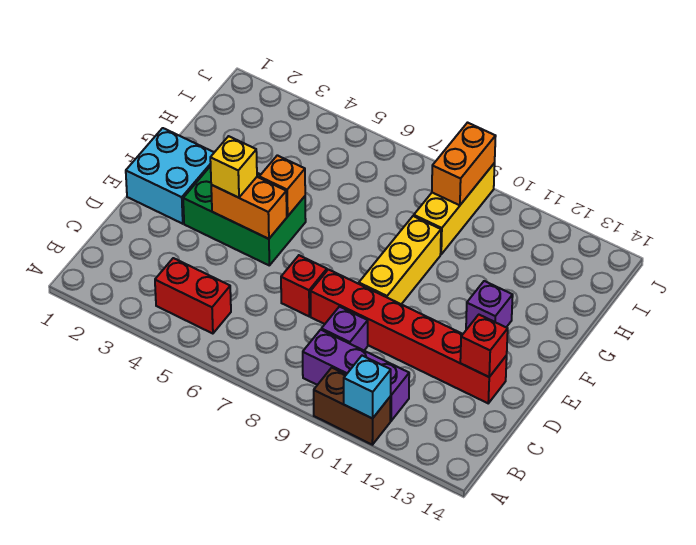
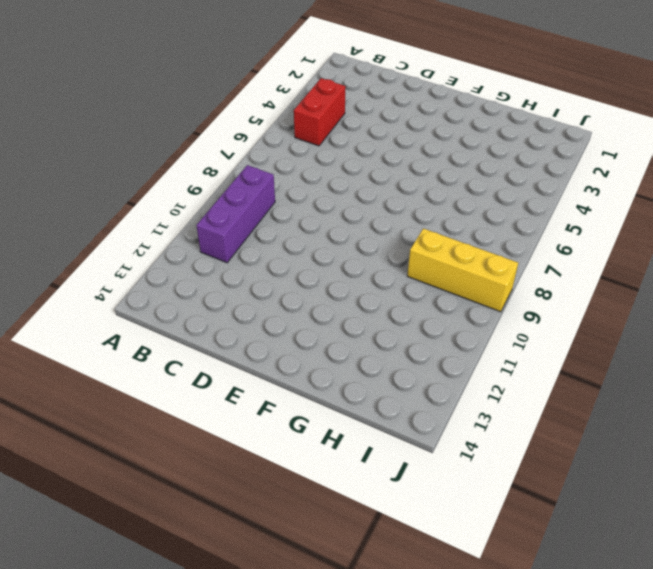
none -> brown brick A10:A11 level 1
none -> purple brick C9 level 1
none -> red brick D7 level 1

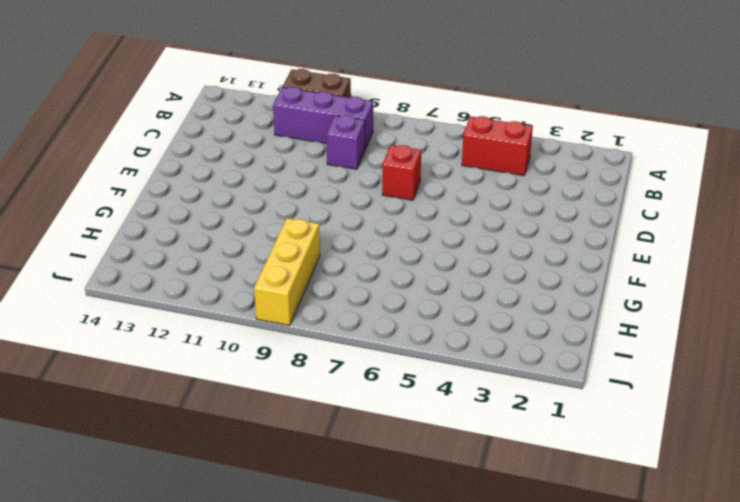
none -> red brick D8:D13 level 1
none -> cyan brick E1:F2 level 1
none -> green brick E3:F5 level 1

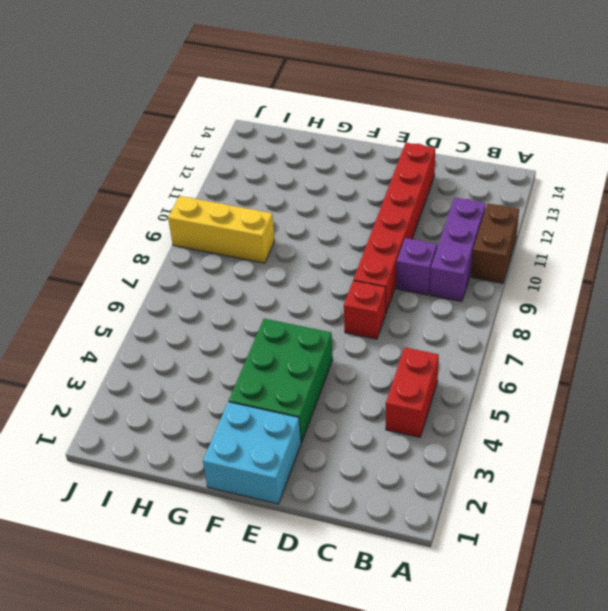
none -> yellow brick E9:G9 level 1
none -> purple brick F12 level 1
none -> cyan brick A11 level 2

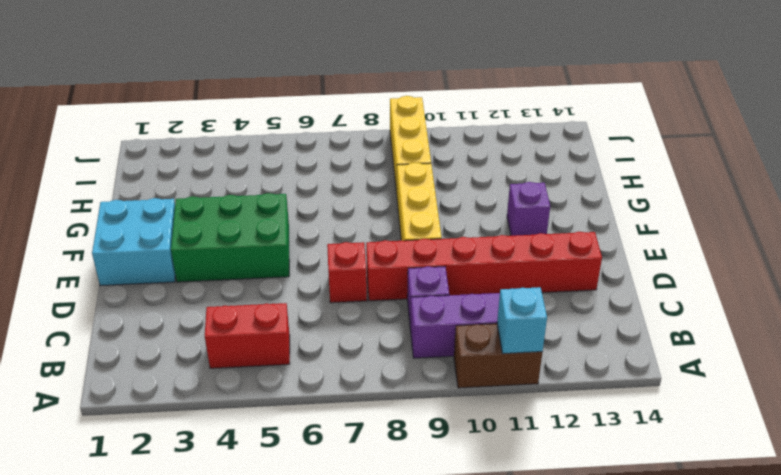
none -> red brick D13 level 2
none -> orange brick E4:E5 level 2
none -> orange brick F5 level 2

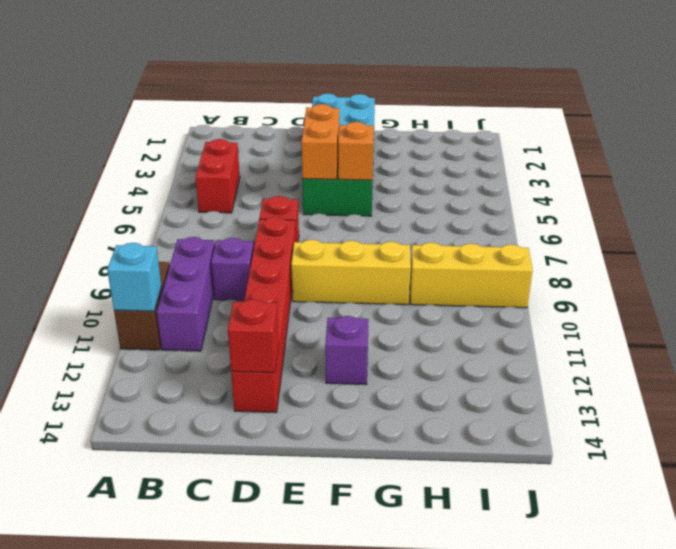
none -> orange brick I9:J9 level 2
none -> yellow brick E4 level 3

